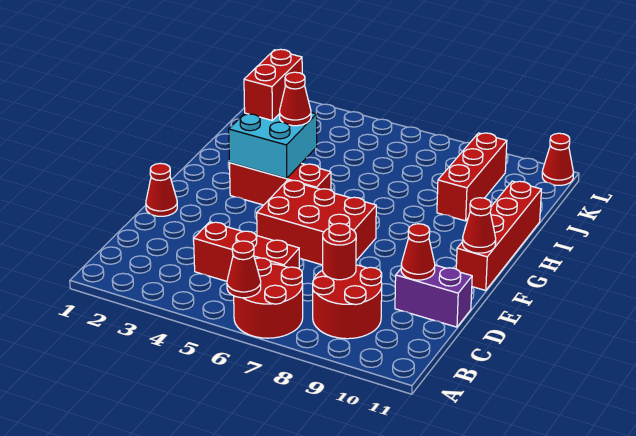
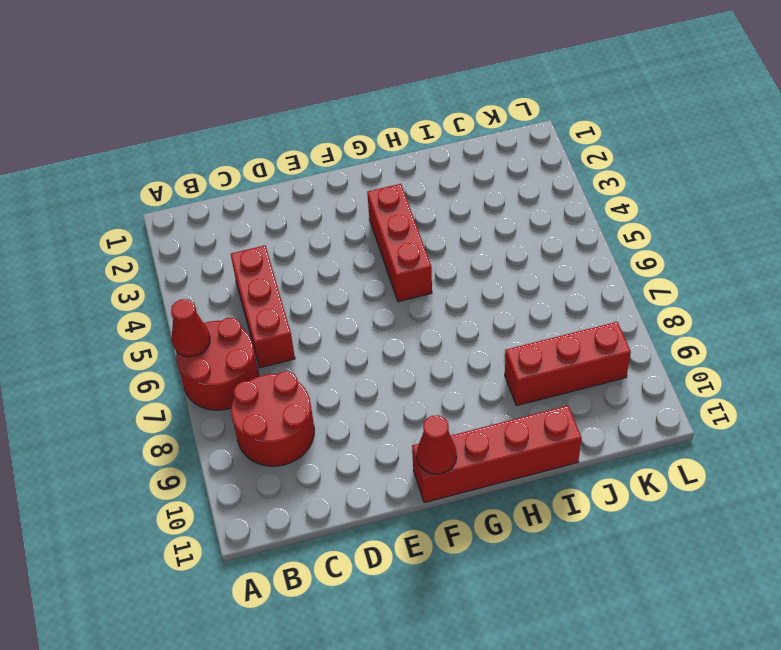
none -> purple brick D10:D11 level 1
none -> red cone E1 level 1
none -> red brick E5:F7 level 1

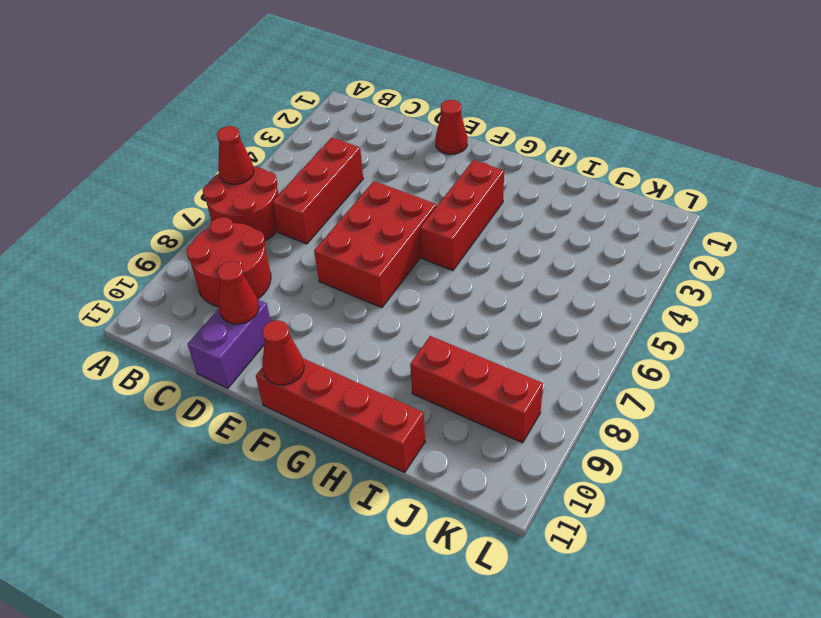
none -> red cone L11 level 1
none -> red round brick C8 level 2
none -> cyan brick G3:H4 level 2

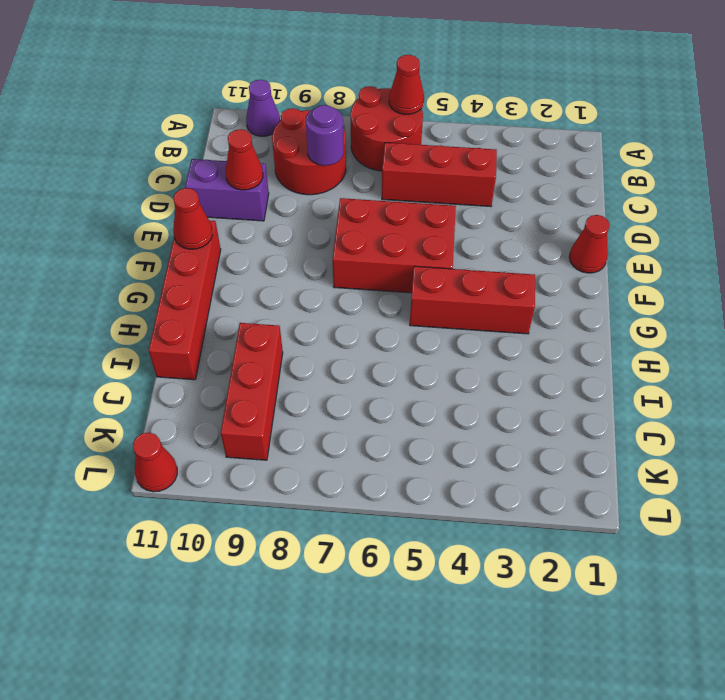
purple cone A10 level 1 -> none
purple round brick C8 level 2 -> red round brick C8 level 2
none -> cyan brick G3:H4 level 2
none -> red brick H3:I3 level 3
none -> red cone H4 level 3

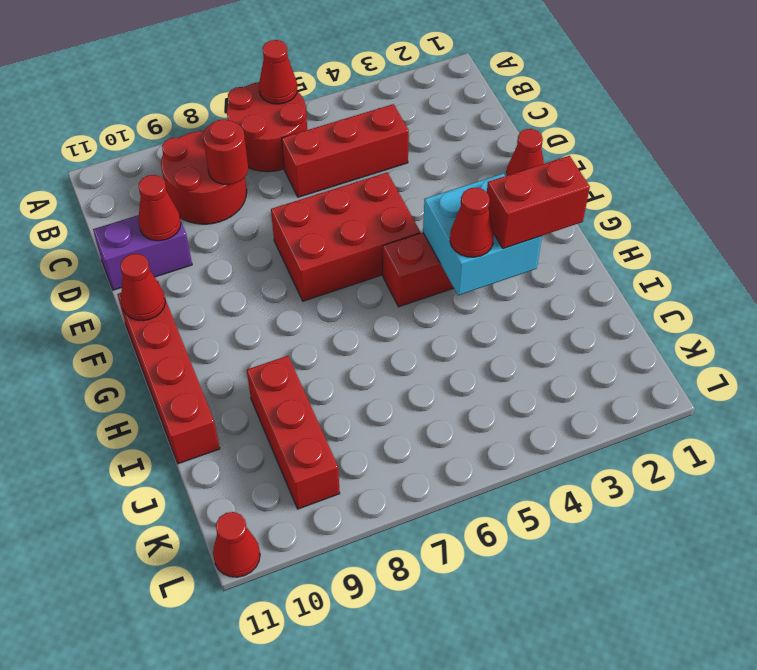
red brick H2:H3 level 3 -> red brick H3:I3 level 3

